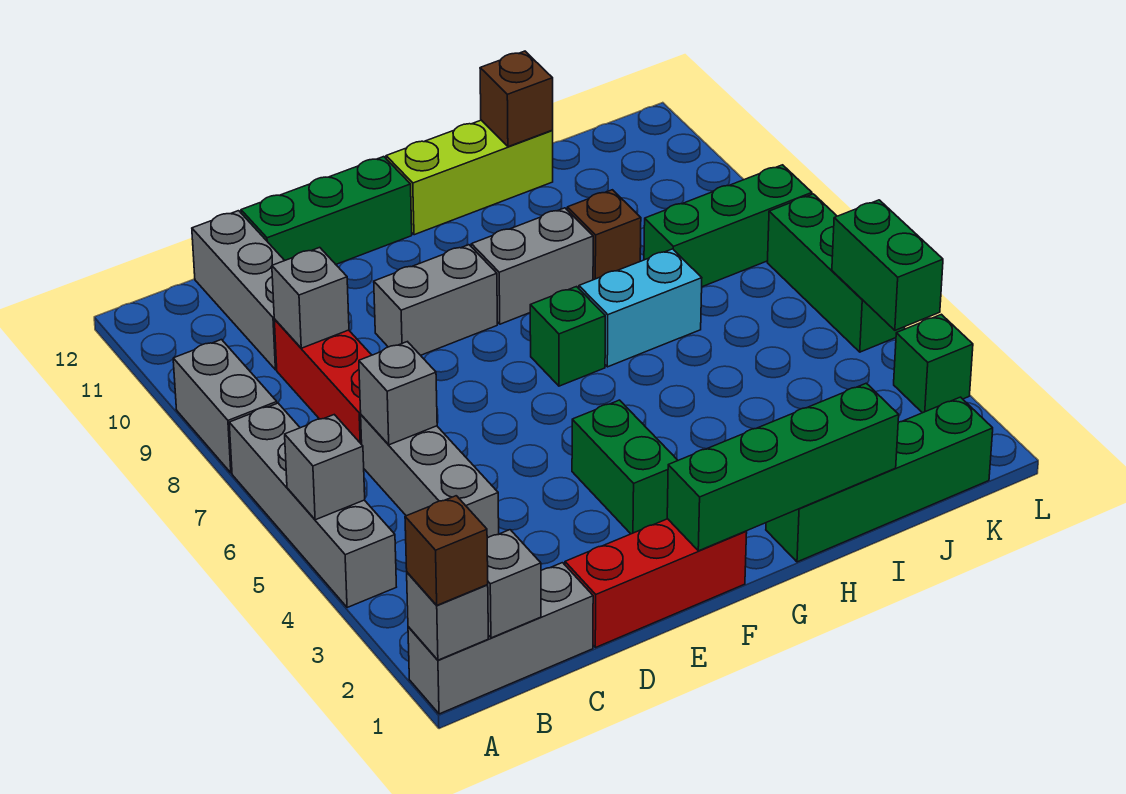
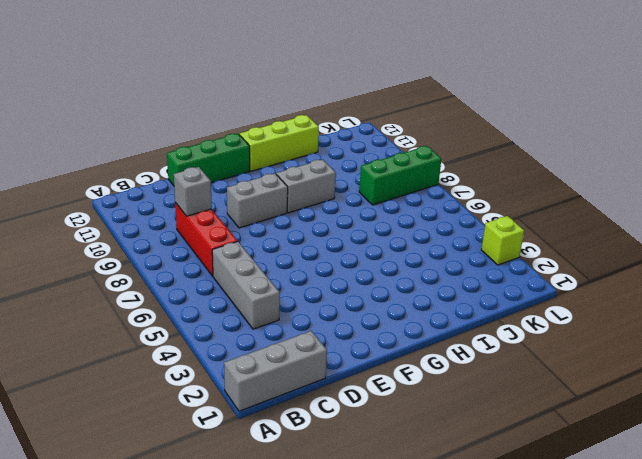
lime brick L3 level 1 -> green brick L3 level 1
none -> grey brick A4:A7 level 1
none -> grey brick A8:A9 level 1
none -> grey brick C10:C12 level 1

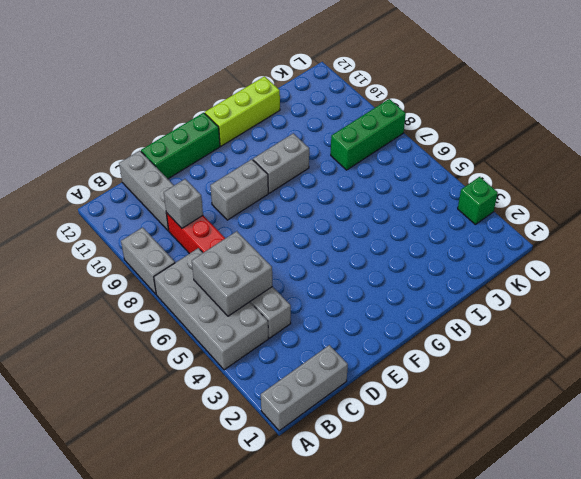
grey brick A4:B7 level 1 -> grey brick A4:A7 level 1
grey brick B5:C6 level 2 -> grey brick C6 level 2
none -> red brick D1:F1 level 1
none -> green brick F3:F4 level 1
none -> green brick G7 level 1

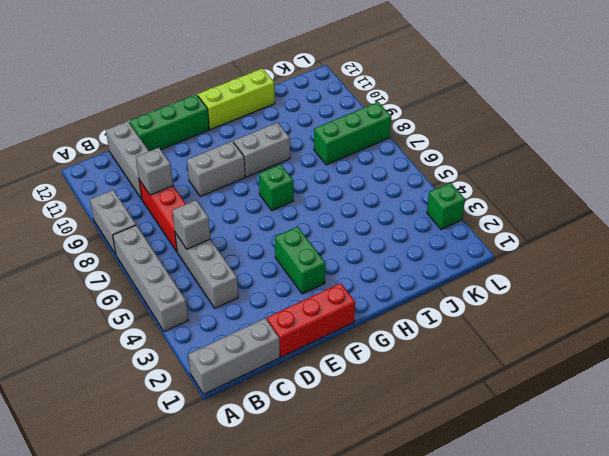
none -> green brick H1:K1 level 1
none -> cyan brick H7:I7 level 1
none -> brown brick I9 level 1

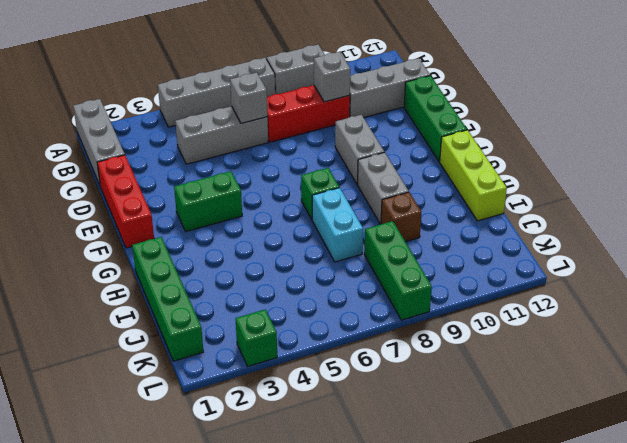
none -> green brick L5:L7 level 1
none -> grey brick A1 level 2
none -> grey brick A5 level 2

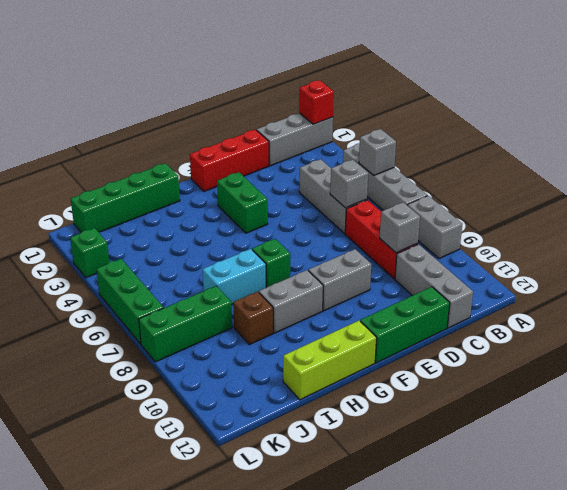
red brick A1 level 2 -> grey brick A1 level 2
none -> grey brick B1 level 2
none -> green brick F1:I1 level 2
none -> brown brick I12 level 2

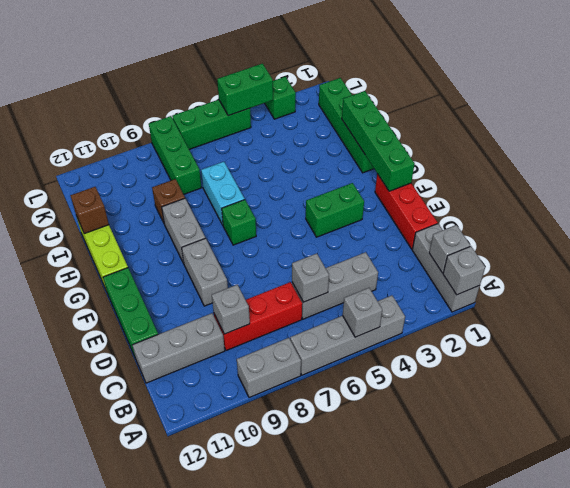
none -> brown brick A1 level 3

